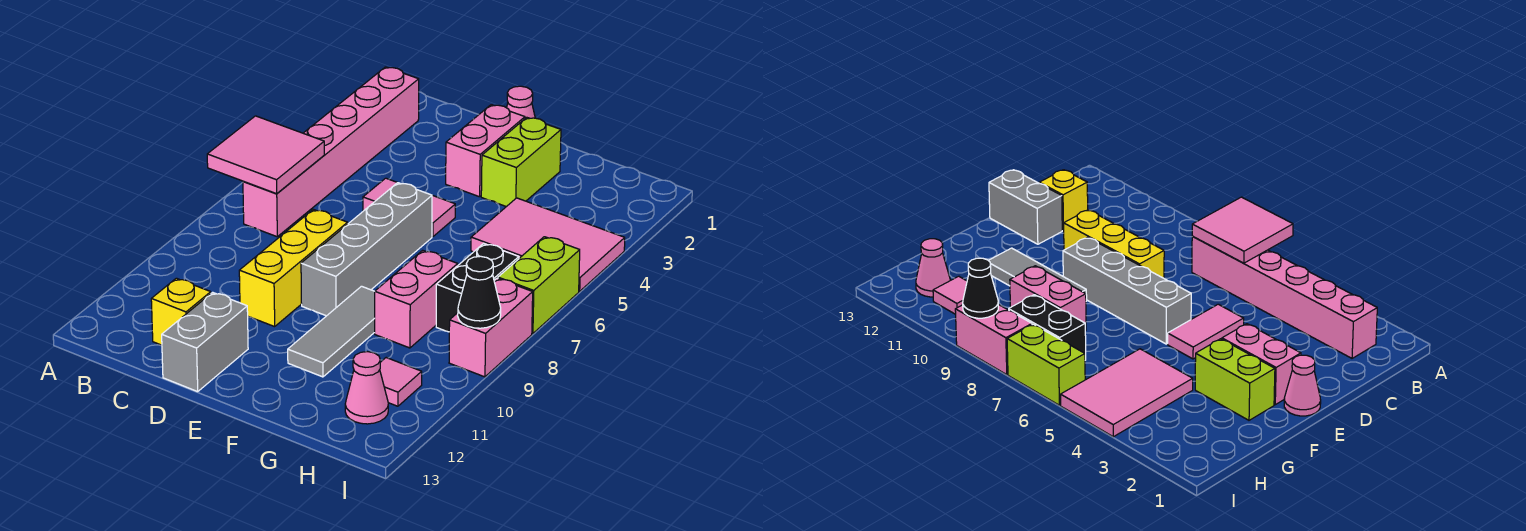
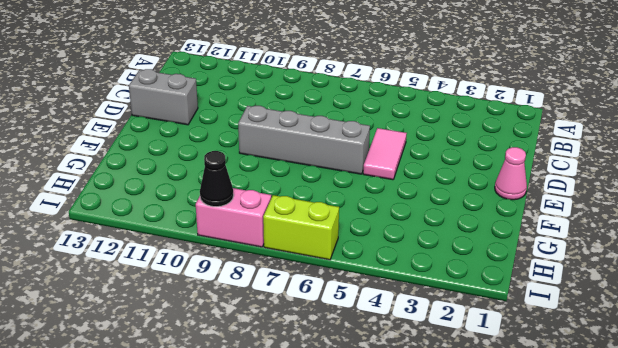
none -> pink brick B2:B7 level 1
none -> yellow brick C12 level 1
none -> yellow brick D8:D10 level 1

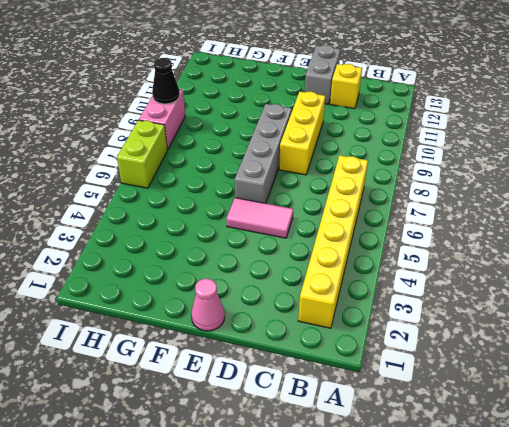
yellow brick B2:B7 level 1 -> pink brick B2:B7 level 1
none -> pink brick E2:E3 level 1
none -> lime brick F2:F3 level 1
none -> grey tile F9:F11 level 1

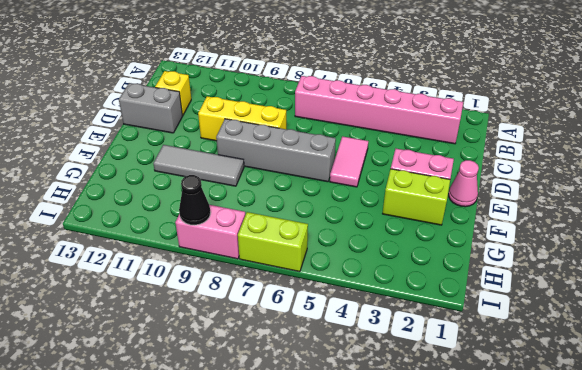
none -> pink tile G4:I5 level 1
none -> pink brick G8:G9 level 1
none -> black brick H7:H8 level 1

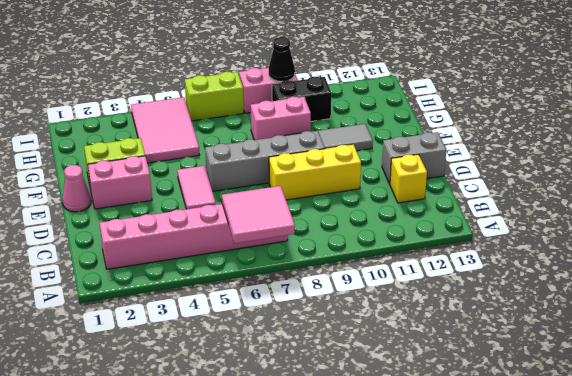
black brick H9:H10 level 1 -> black brick H7:H8 level 1
none -> pink tile H11 level 1
none -> pink cone H12 level 1

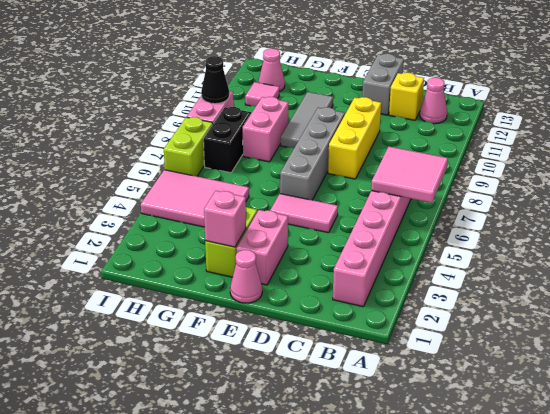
pink cone B12 level 1 -> none
pink brick F2 level 2 -> none

